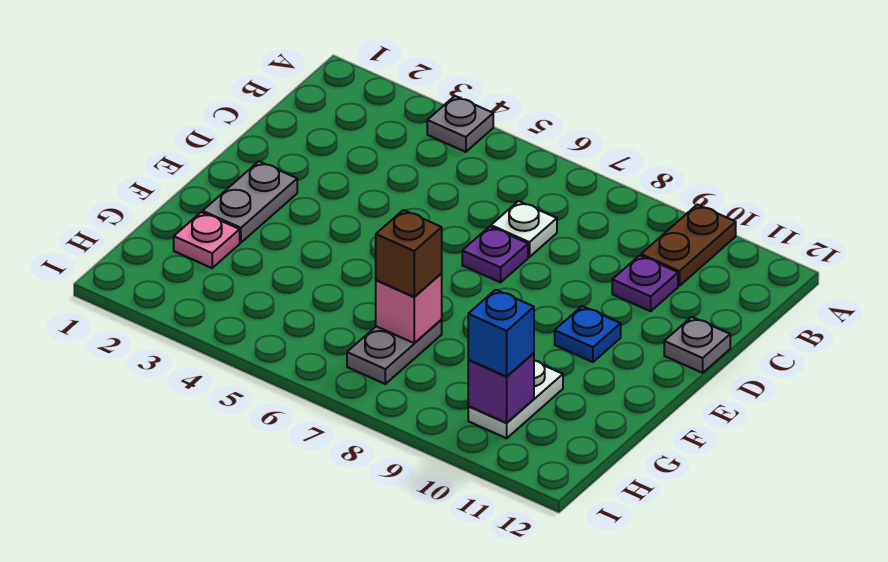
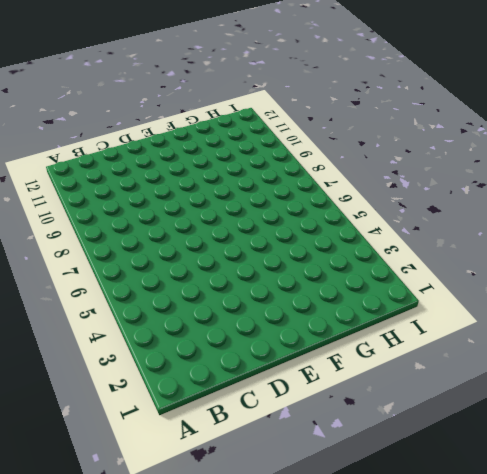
none -> grey plate A4 level 1
none -> brown plate A10:B10 level 1
none -> white plate C7 level 1

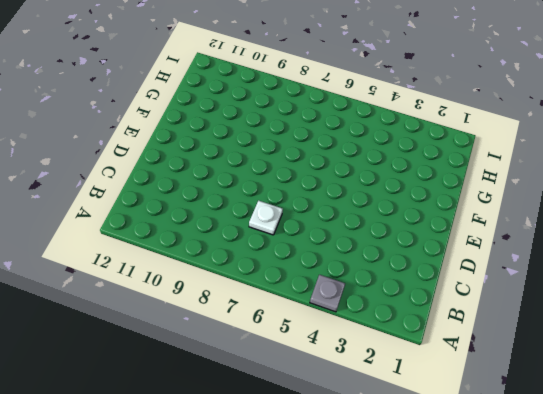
none -> brown plate A10:B10 level 1
none -> purple plate C10 level 1
none -> purple plate D7 level 1

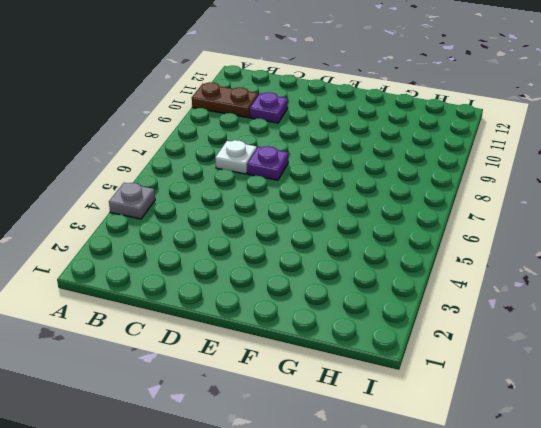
none -> grey plate D12 level 1
none -> grey plate E2:F2 level 1
none -> blue plate E10 level 1

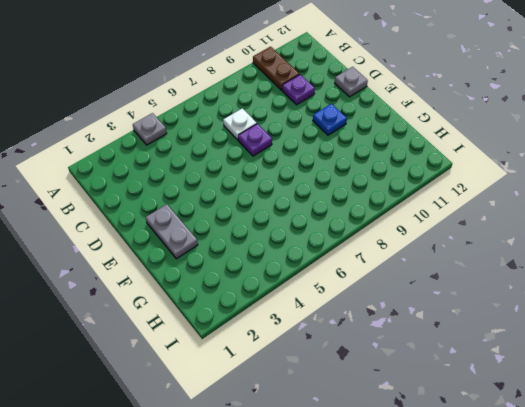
none -> pink plate G2 level 1
none -> grey plate G7:H7 level 1
none -> white plate G10:H10 level 1

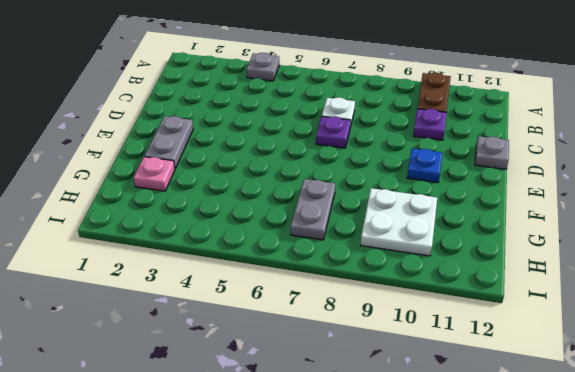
white plate G9:H10 level 1 -> white plate G10:H10 level 1
none -> pink brick G7 level 2
none -> purple brick H10 level 2
none -> brown brick G7 level 3

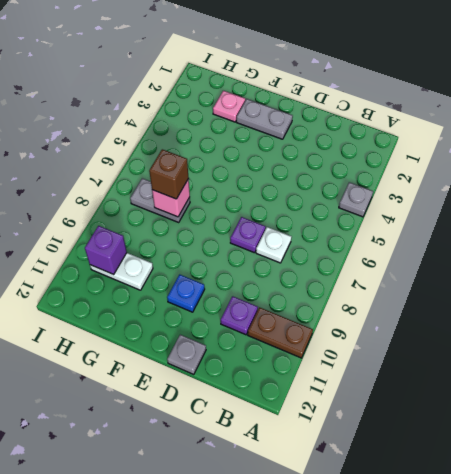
none -> blue brick H10 level 3

